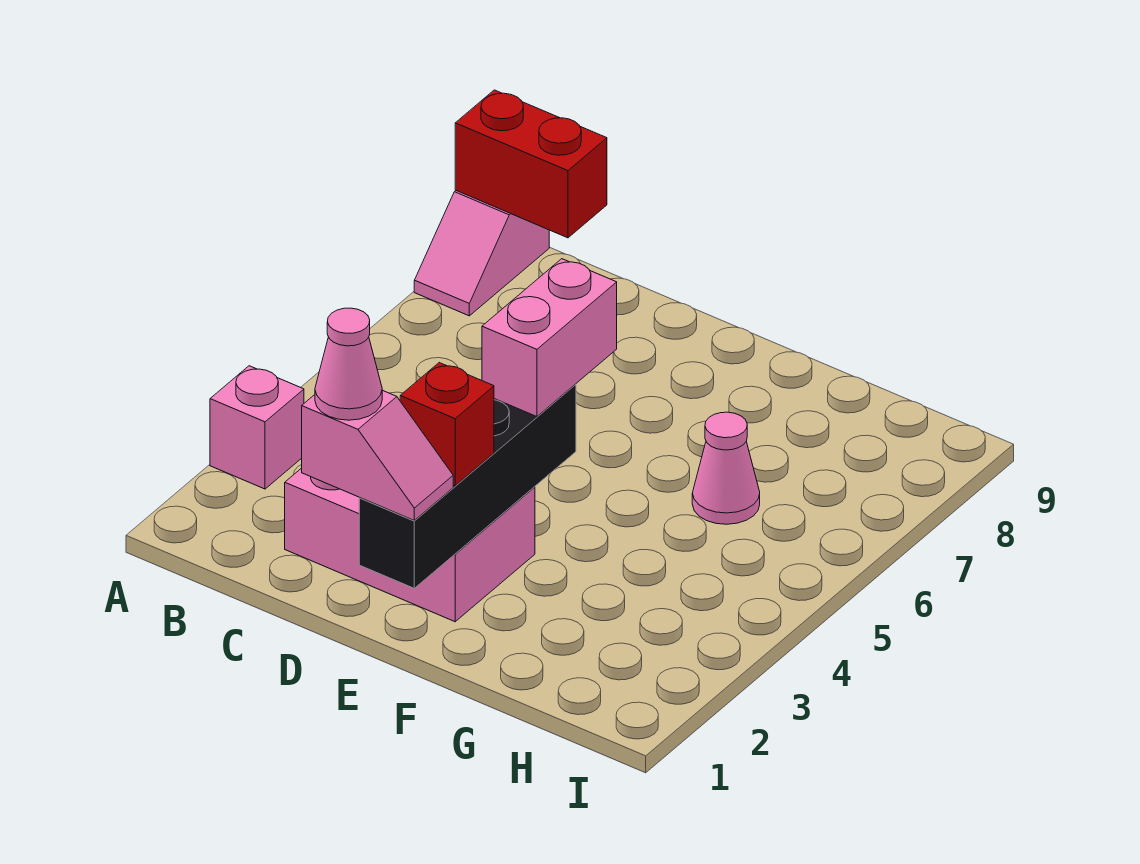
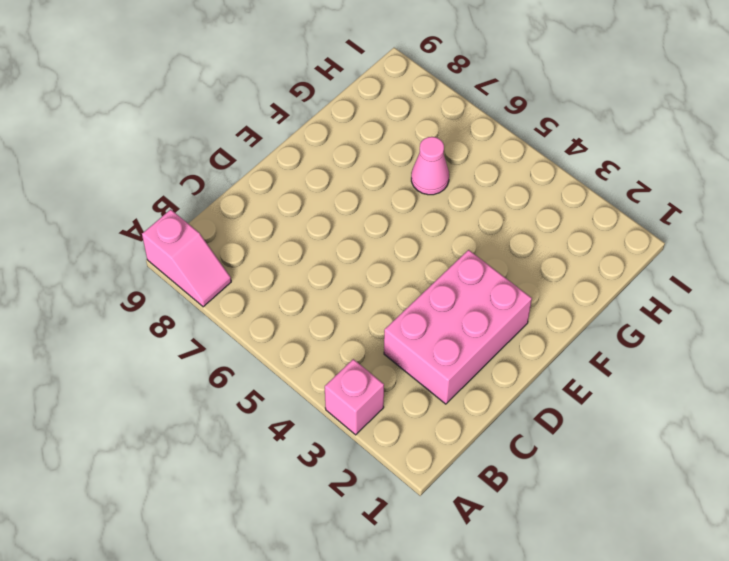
none -> red brick A9:B9 level 2
none -> black brick E1:E4 level 2

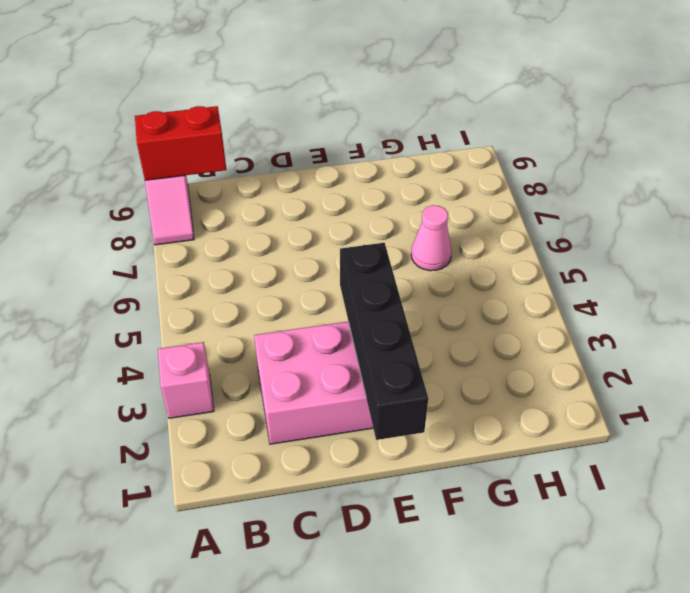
none -> pink slope D1:E1 level 3 top D
none -> red brick E2 level 3

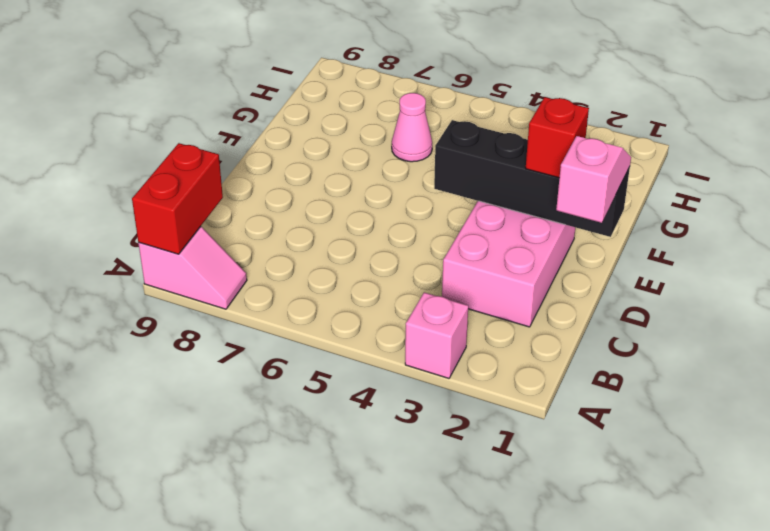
none -> pink brick E4:E5 level 3
none -> pink cone D1 level 4

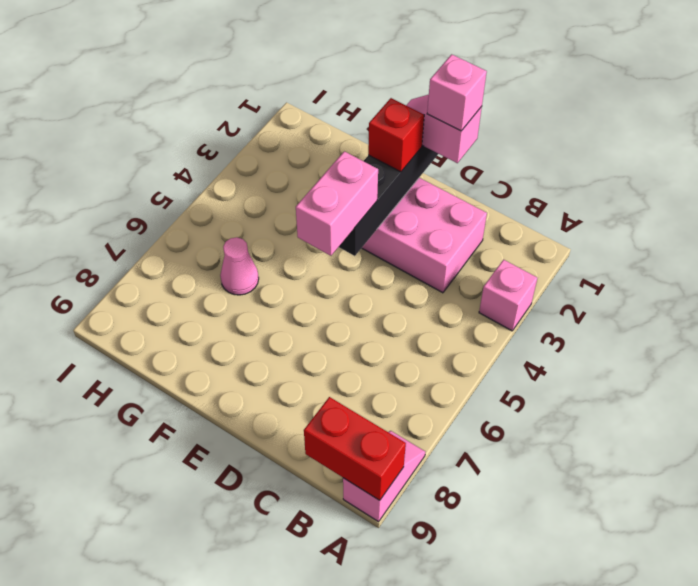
pink brick D1 level 4 -> pink cone D1 level 4

